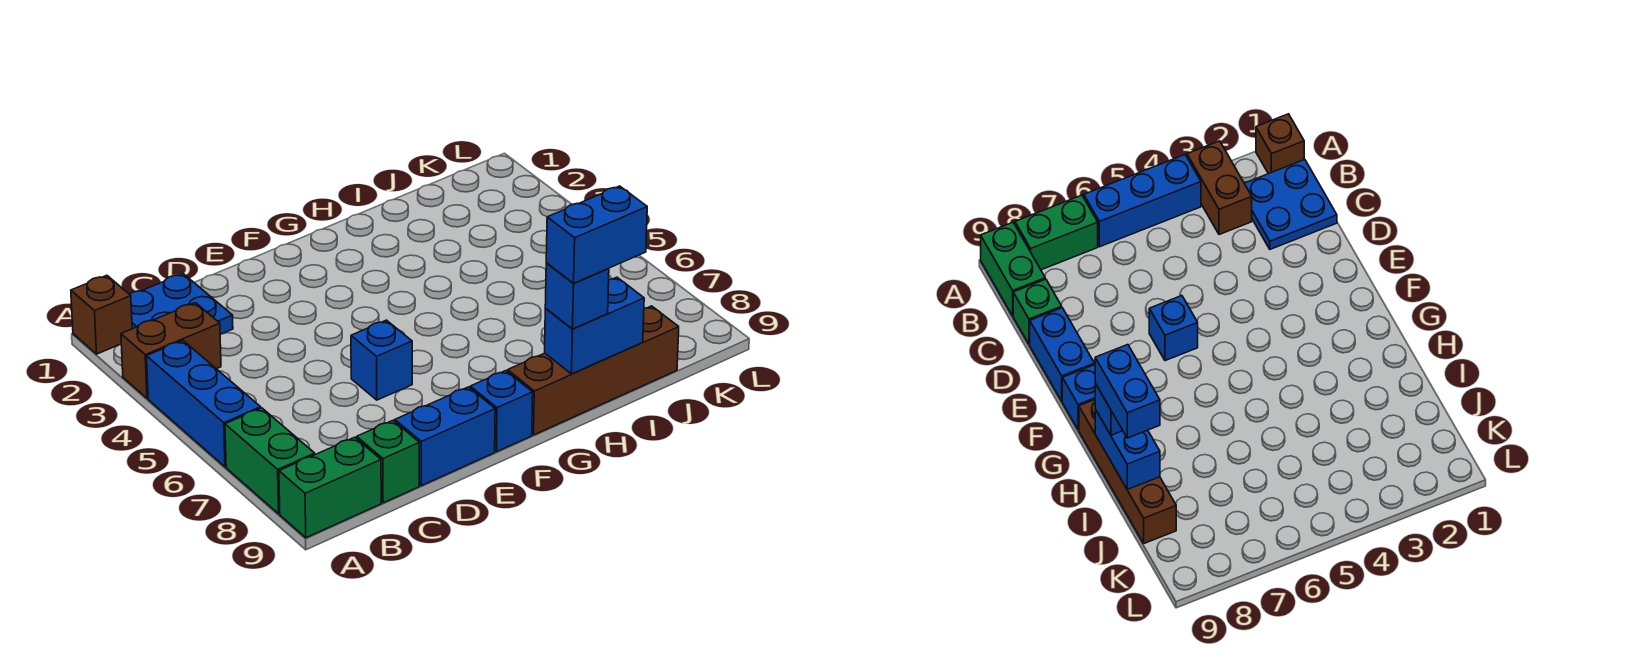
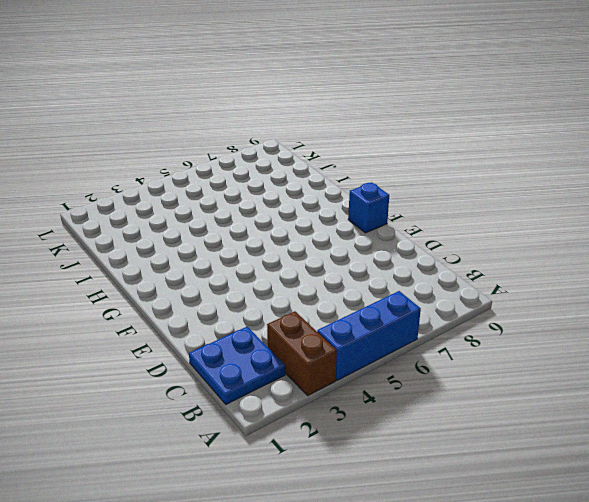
none -> brown brick A1 level 1
none -> green brick A7:A8 level 1
none -> green brick A9:B9 level 1

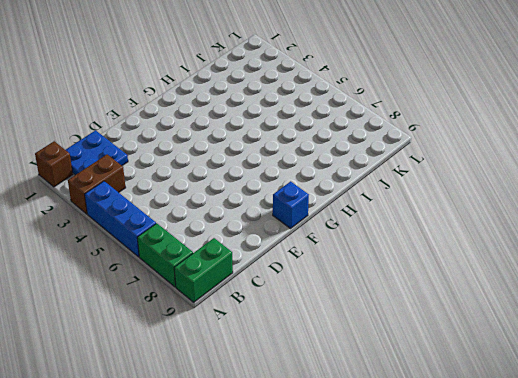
none -> green brick C9 level 1
none -> blue brick D9:E9 level 1
none -> blue brick E6 level 1

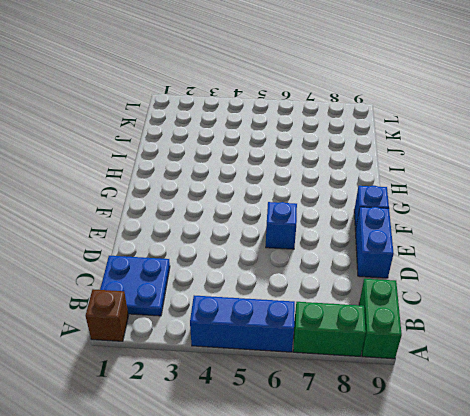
none -> brown brick A3:B3 level 1
none -> green brick C9 level 1
none -> brown brick G9:J9 level 1

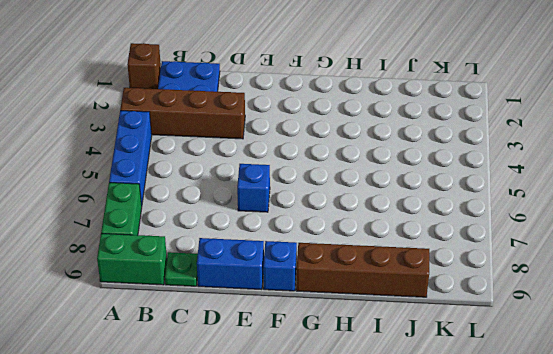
brown brick A3:D3 level 1 -> brown brick A3:B3 level 1
green plate C9 level 1 -> green brick C9 level 1
none -> blue brick H9:I9 level 2
none -> blue brick H9 level 3
none -> blue brick H9:I9 level 4

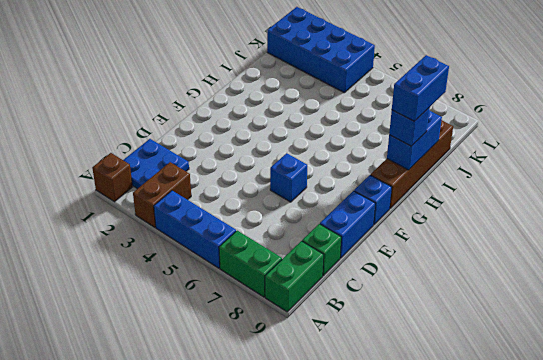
blue brick K1:L4 level 1 -> none

